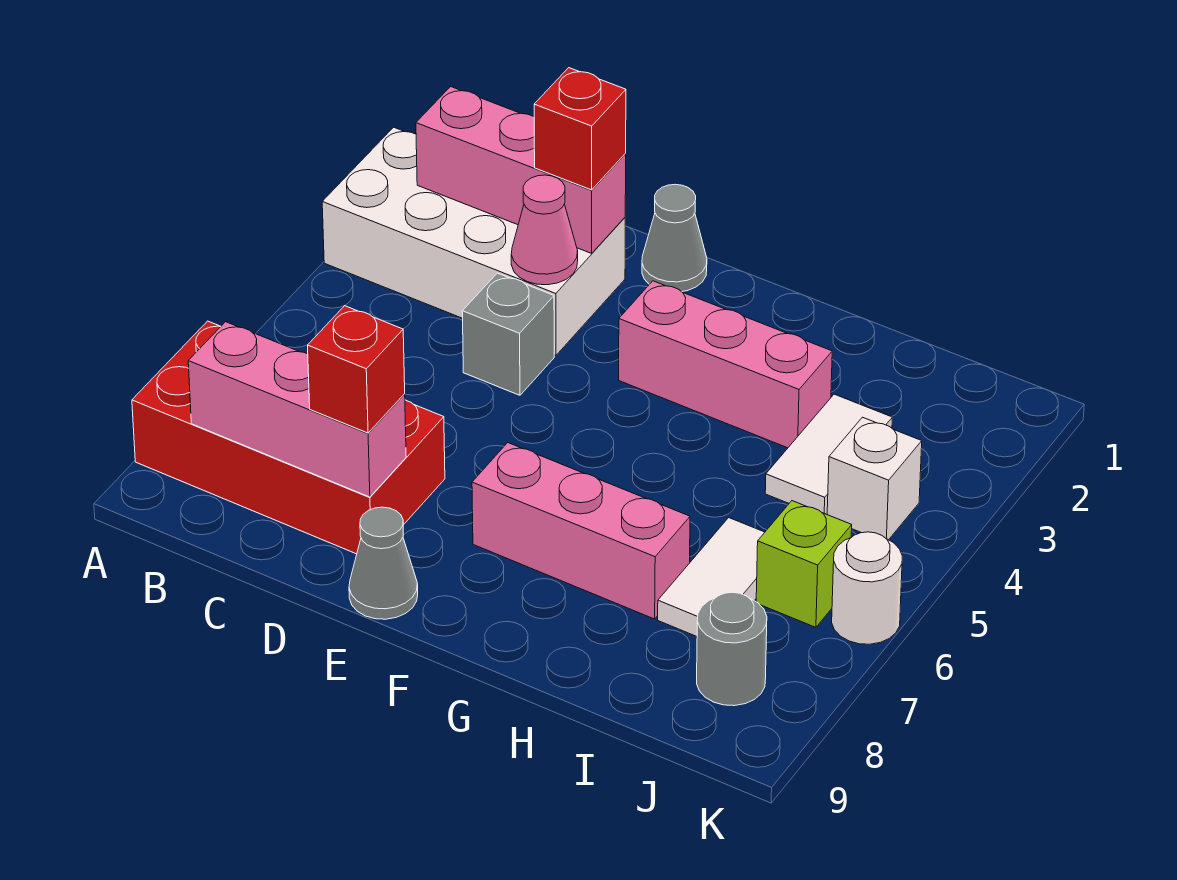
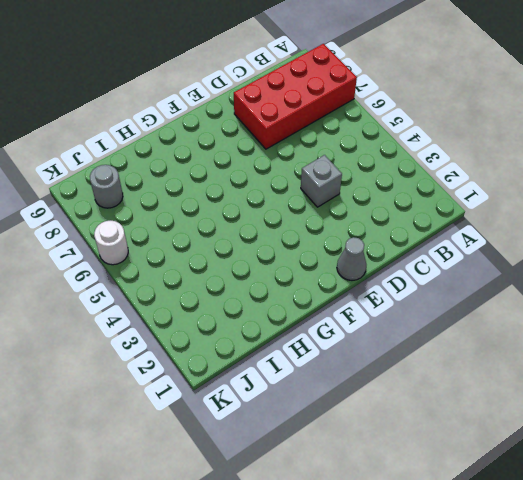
none -> white brick A2:D3 level 1
none -> grey cone E9 level 1
none -> pink brick F3:H3 level 1

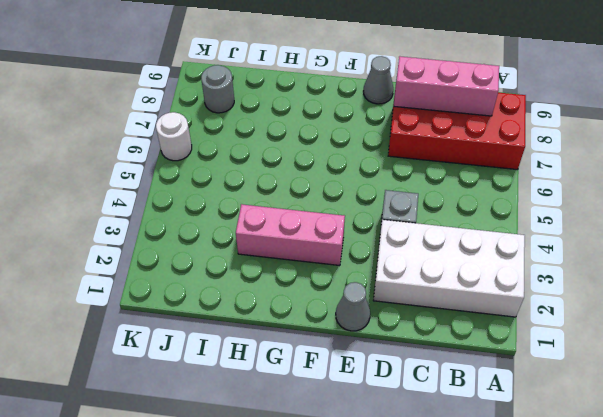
none -> pink brick F7:H7 level 1
none -> white tile I3:I4 level 1
none -> white tile I6:I7 level 1

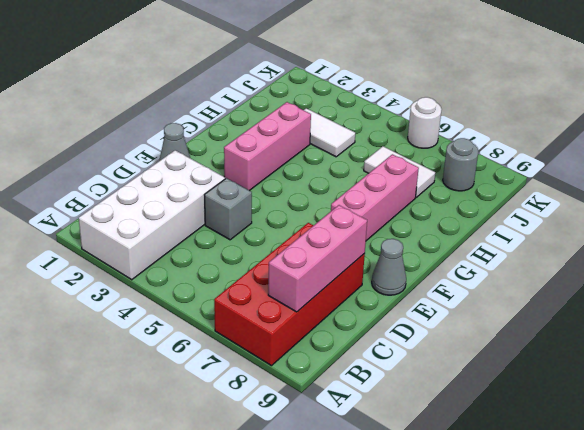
none -> white brick J4 level 1
none -> lime brick J6 level 1
none -> pink brick B2:D2 level 2

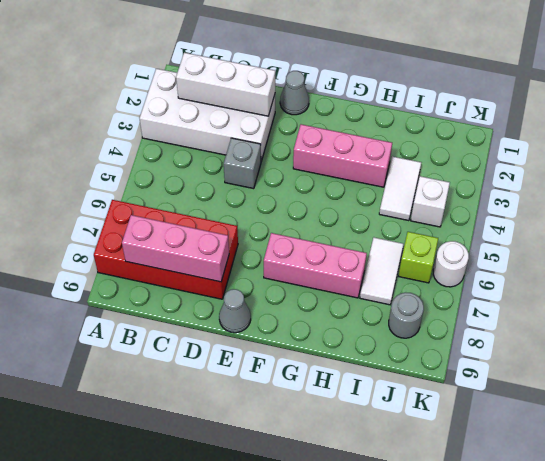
white brick B2:D2 level 2 -> pink brick B2:D2 level 2
none -> pink cone D3 level 2
none -> red brick D2 level 3
none -> red brick D8 level 3

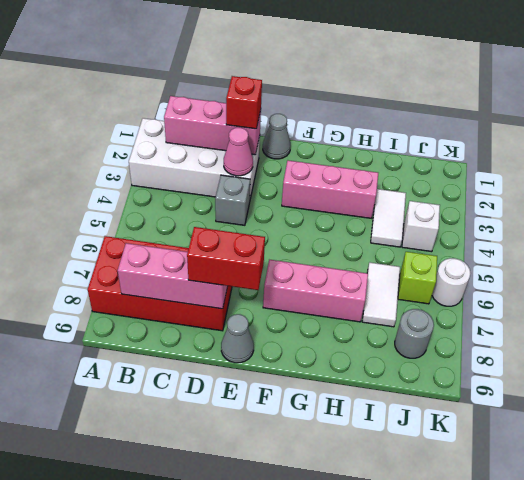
red brick D8:E8 level 3 -> red brick D8 level 3

